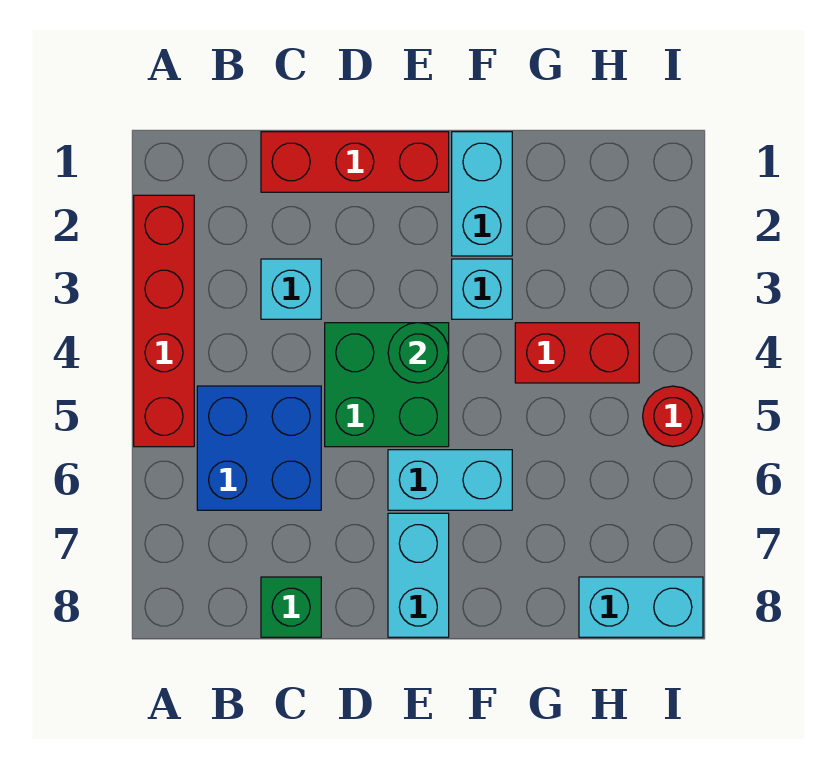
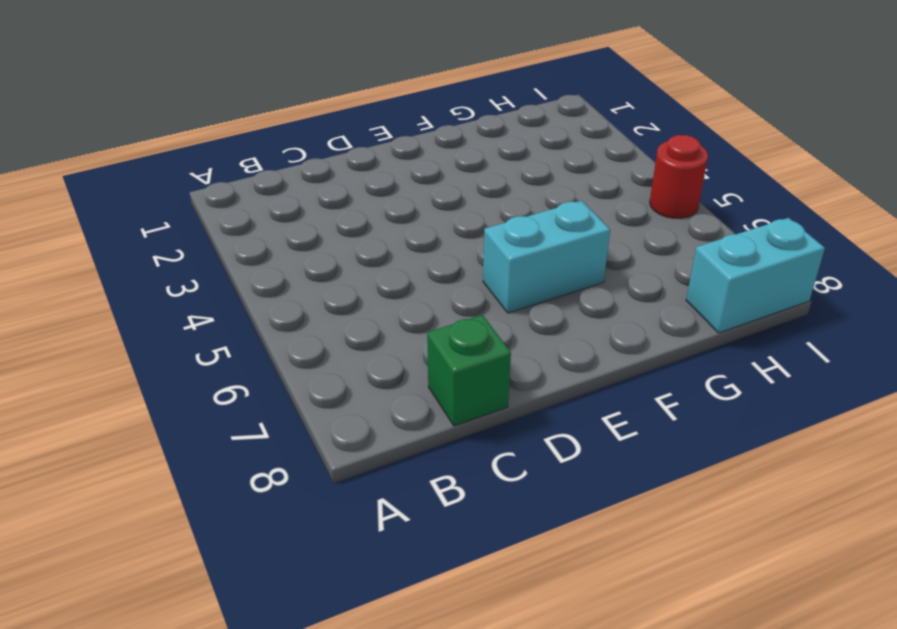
none -> red brick A2:A5 level 1
none -> blue brick B5:C6 level 1
none -> red brick C1:E1 level 1

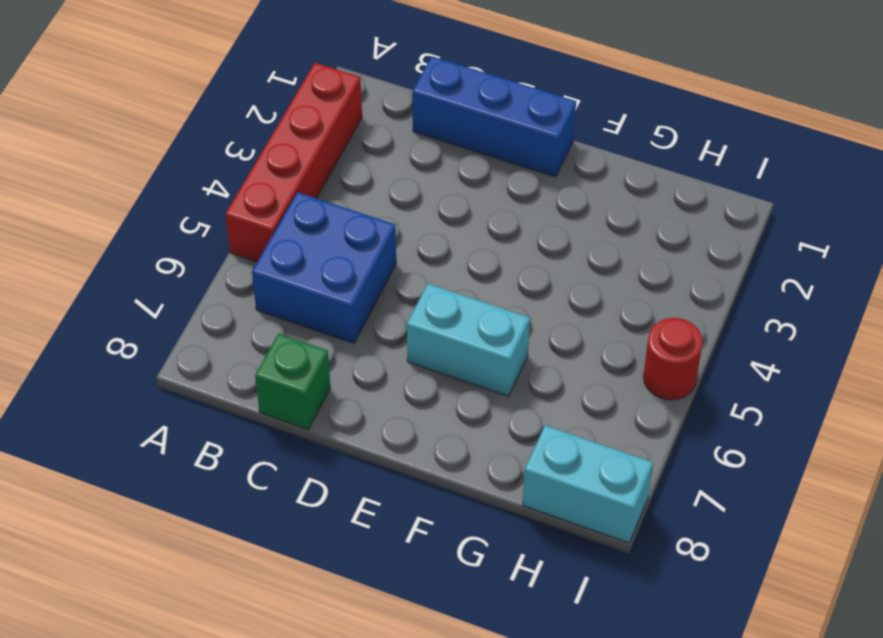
blue brick C1:E1 level 1 -> red brick C1:E1 level 1
none -> cyan brick C3 level 1
none -> green brick D4:E5 level 1
none -> cyan brick E7:E8 level 1

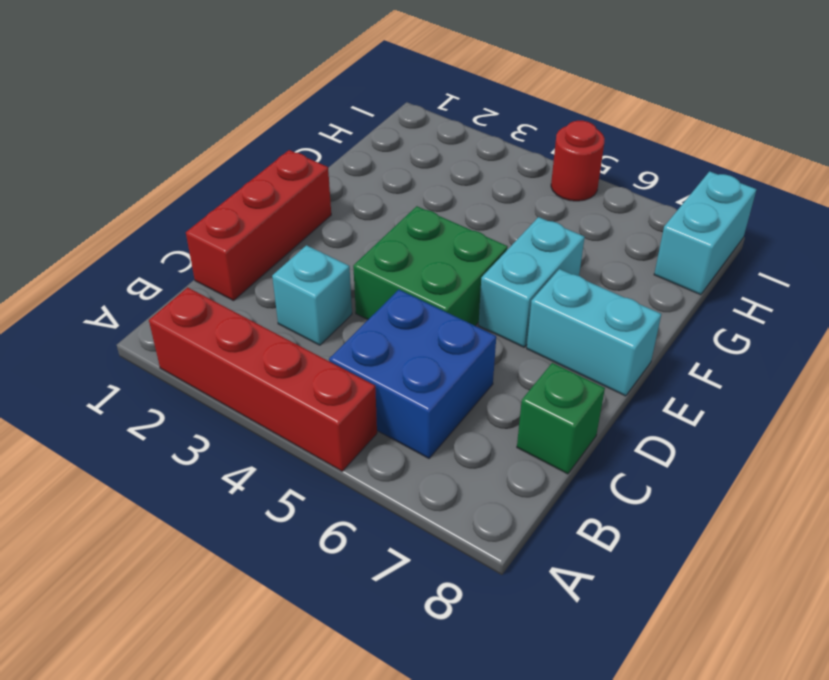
none -> cyan brick F1:F2 level 1
none -> cyan brick F3 level 1
none -> red brick G4:H4 level 1

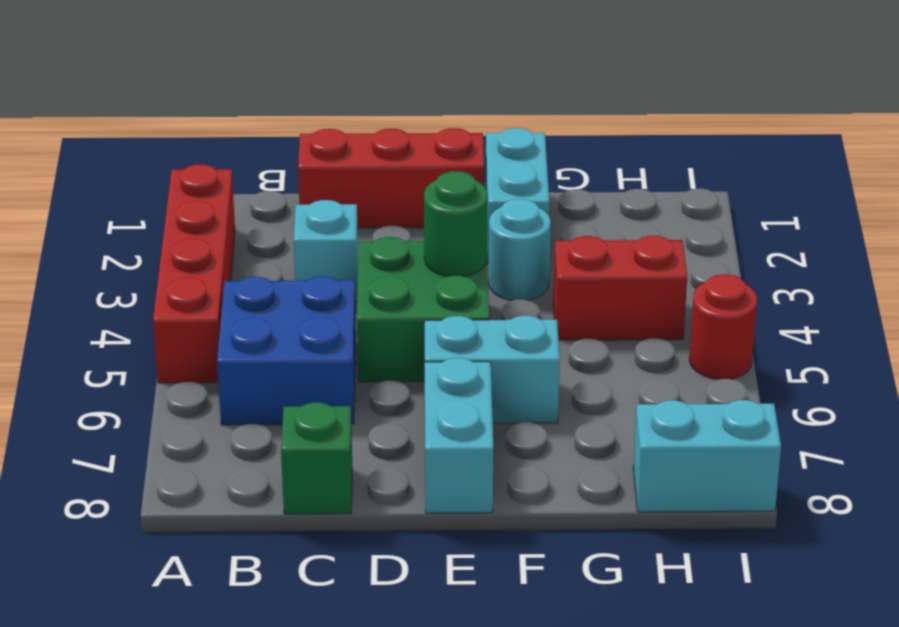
cyan round brick F3 level 1 -> cyan brick F3 level 1

